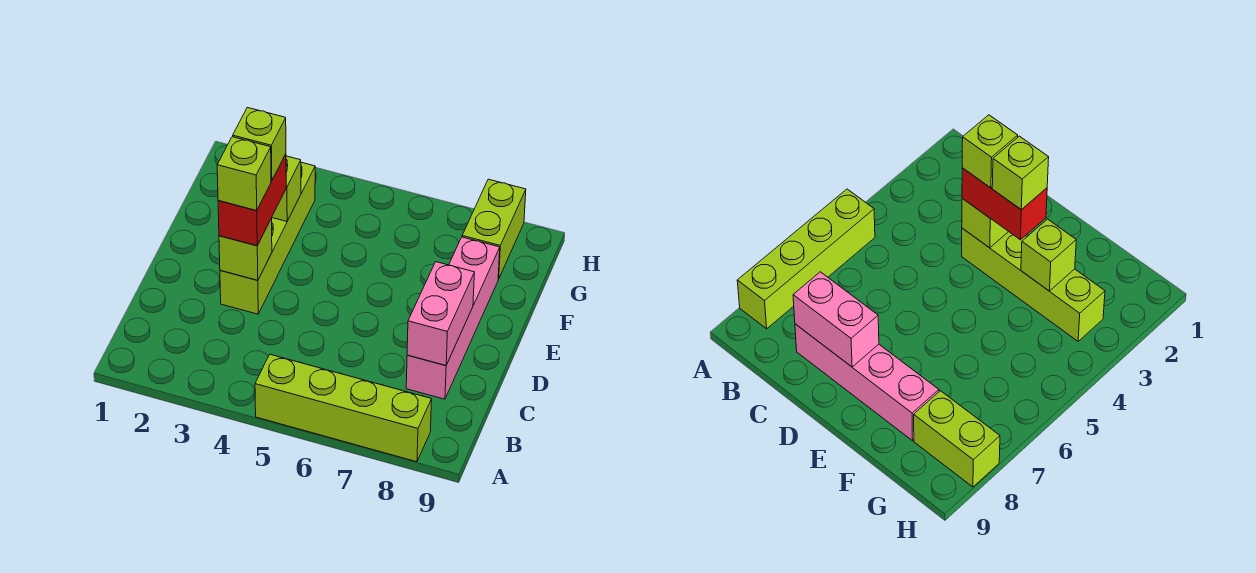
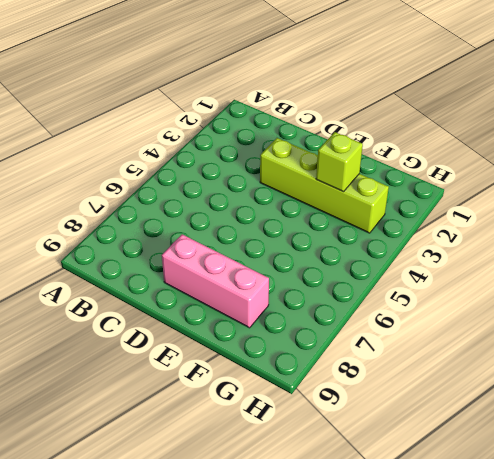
pink brick D8:F8 level 1 -> pink brick C8:F8 level 1
none -> lime brick A5:A8 level 1
none -> lime brick G8:H8 level 1

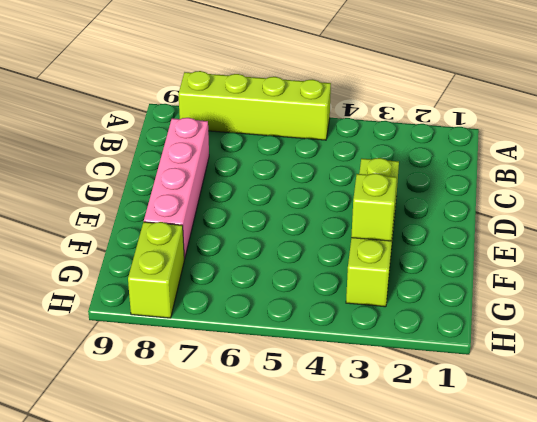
none -> pink brick C8:D8 level 2
none -> lime brick D3 level 2

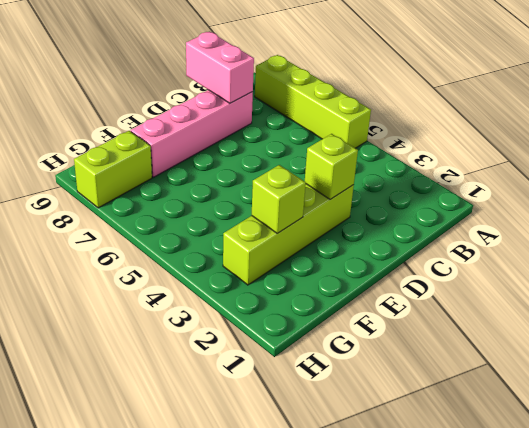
pink brick C8:C9 level 2 -> pink brick C8:D8 level 2
none -> red brick D3:E3 level 3
none -> lime brick D3 level 4

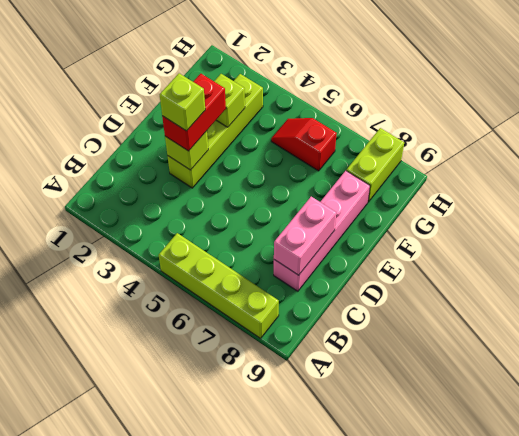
red slope G5:G6 level 1 top 6 -> none
none -> lime brick E3 level 4

